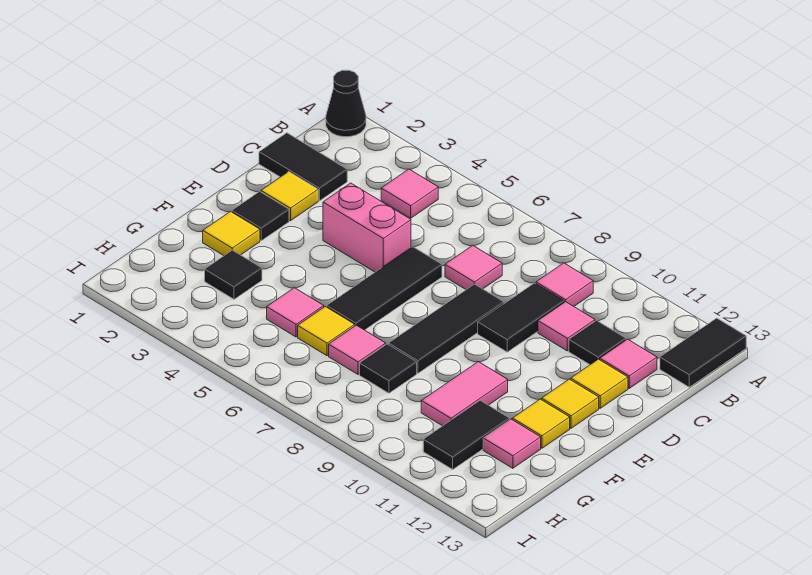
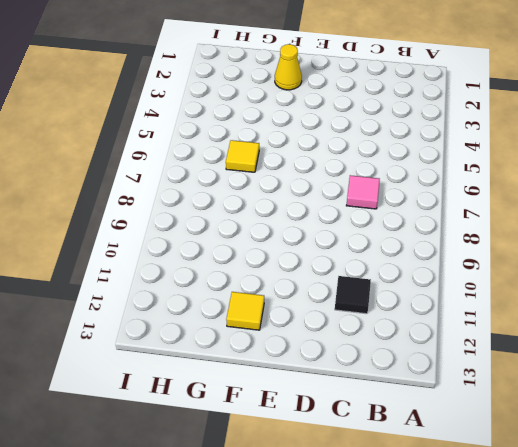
yellow cone F2 level 1 -> yellow tile F2 level 1
none -> black cone A1 level 1
none -> black tile A13:B13 level 1
none -> pink tile B4 level 1

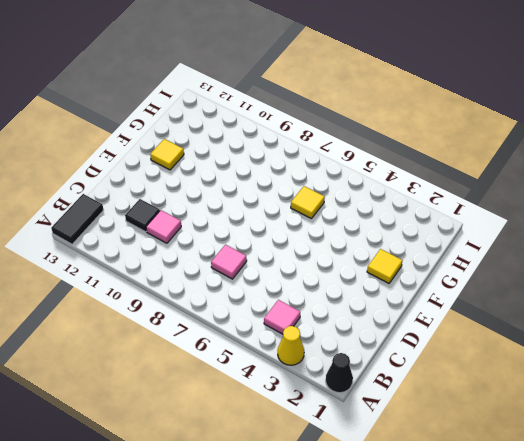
yellow cone A3 level 1 -> none
none -> pink tile B9 level 1
none -> black tile C1:C2 level 1
none -> black tile C9:D9 level 1

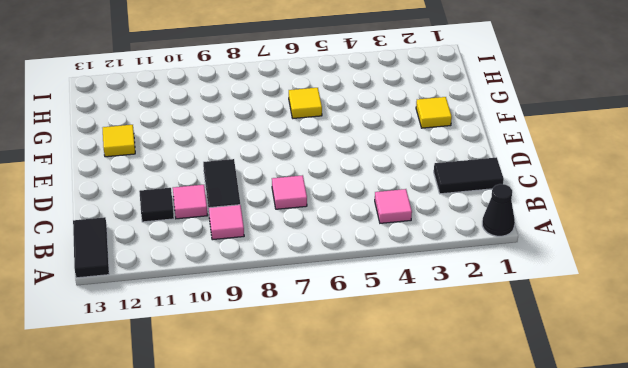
none -> pink tile C12 level 1
none -> yellow tile D2 level 1
none -> pink brick D4:D5 level 1

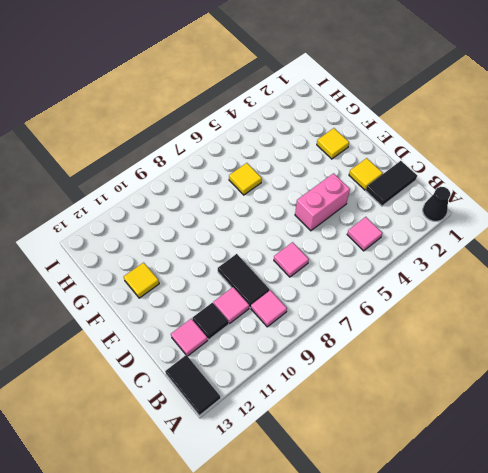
none -> black tile D6:F6 level 1
none -> black tile D8:F8 level 1
none -> yellow tile D12 level 1

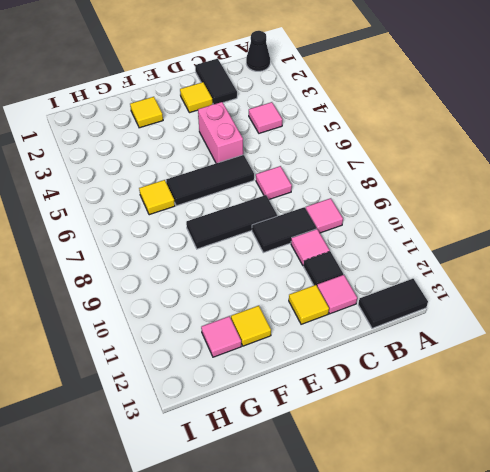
none -> black tile E2 level 1
none -> yellow tile E12 level 1
none -> pink tile F10:G10 level 1

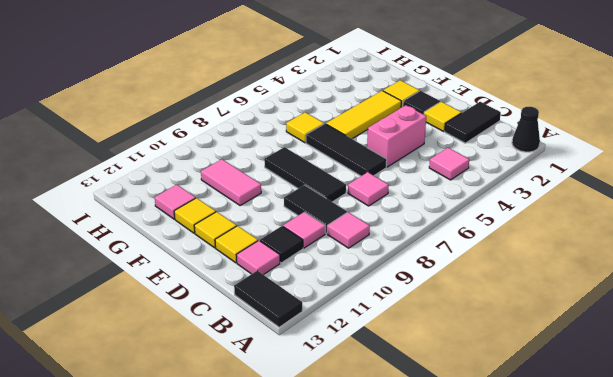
yellow tile F3:F5 level 1 -> none
none -> black tile G3 level 1
none -> pink tile G5 level 1
none -> pink tile G7 level 1

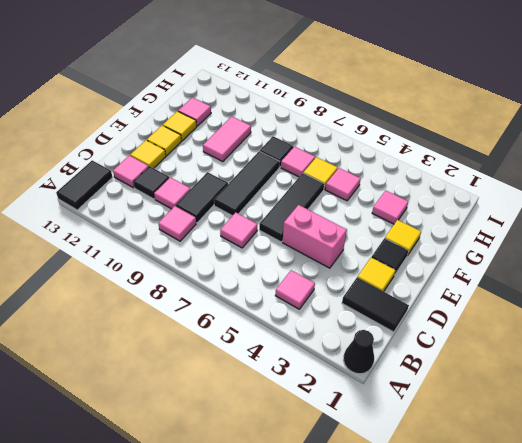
pink tile G3 level 1 -> black tile G3 level 1
none -> black tile G11:H11 level 1

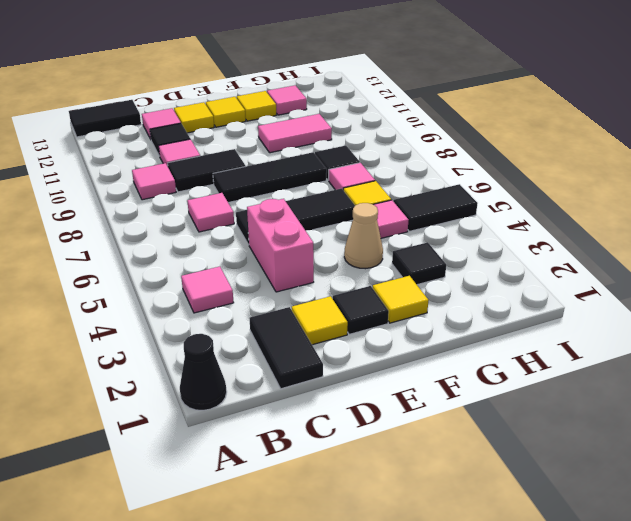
tan cone F4 level 1 -> none
black tile H5:I5 level 1 -> black tile G11:H11 level 1

